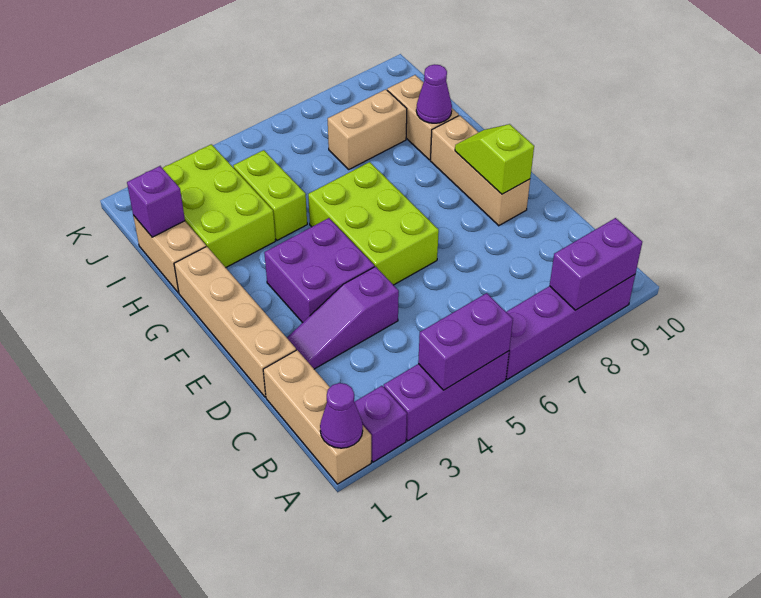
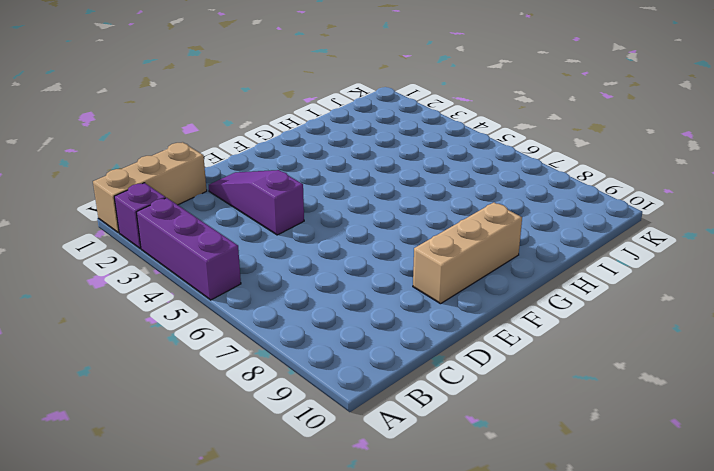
none -> purple brick A6:A9 level 1
none -> tan brick D1:G1 level 1
none -> purple brick E3:F4 level 1

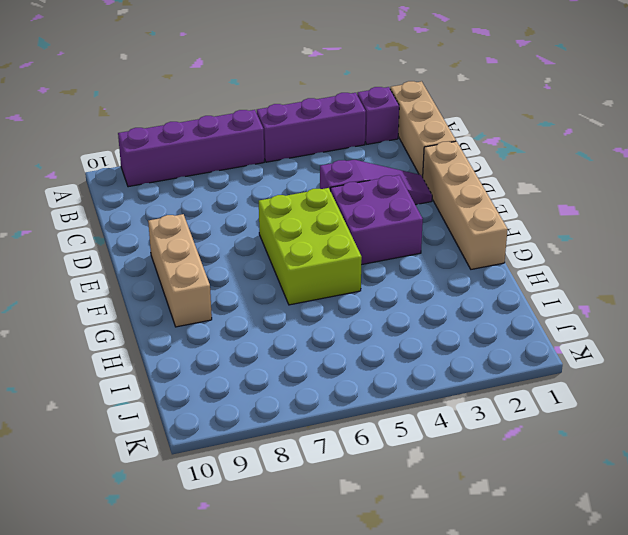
none -> tan brick H1:I1 level 1
none -> lime brick H2:J3 level 1
none -> lime brick H4:I4 level 1

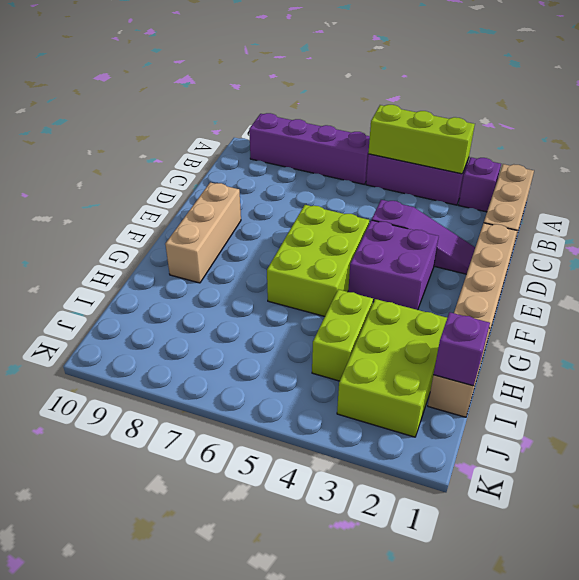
lime brick A3:A5 level 2 -> purple brick A4:A5 level 2
none -> tan brick H9:I9 level 1
none -> tan brick I7:I8 level 1
none -> purple cone A1 level 2

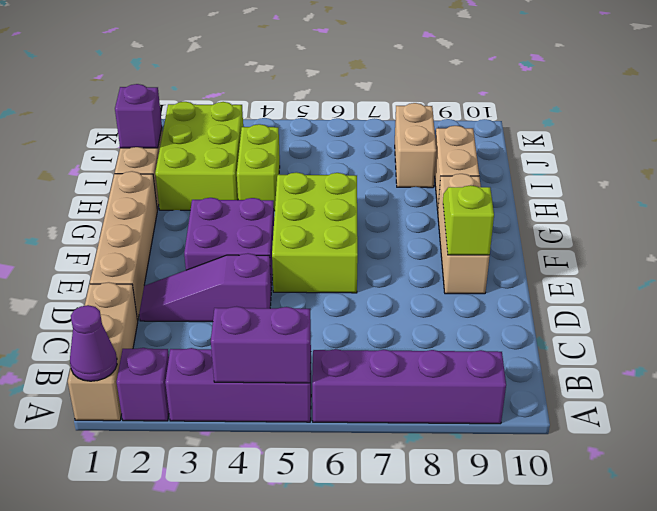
tan brick I8:J8 level 1 -> tan brick I7:I8 level 1
none -> purple brick A8:A9 level 2
none -> purple cone H9 level 2

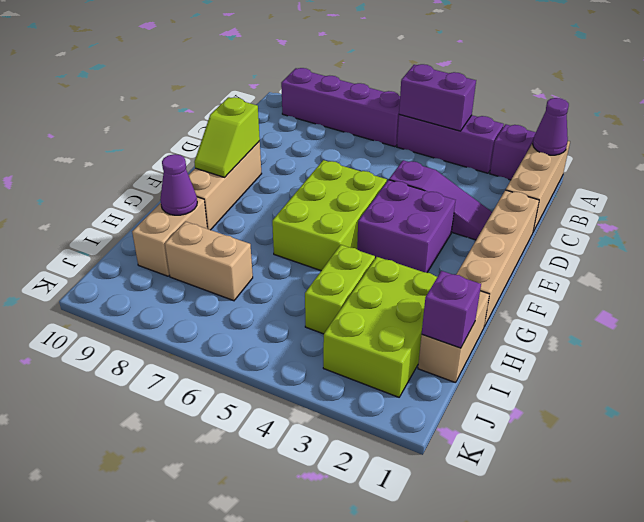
none -> purple brick A8:A9 level 2

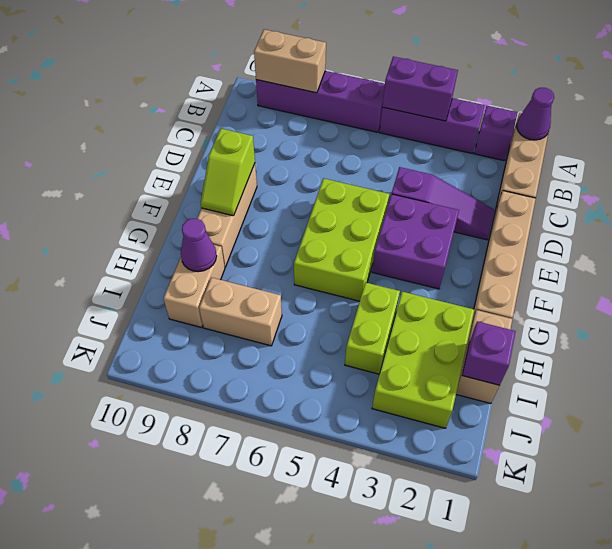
tan brick A8:A9 level 2 -> purple brick A8:A9 level 2

